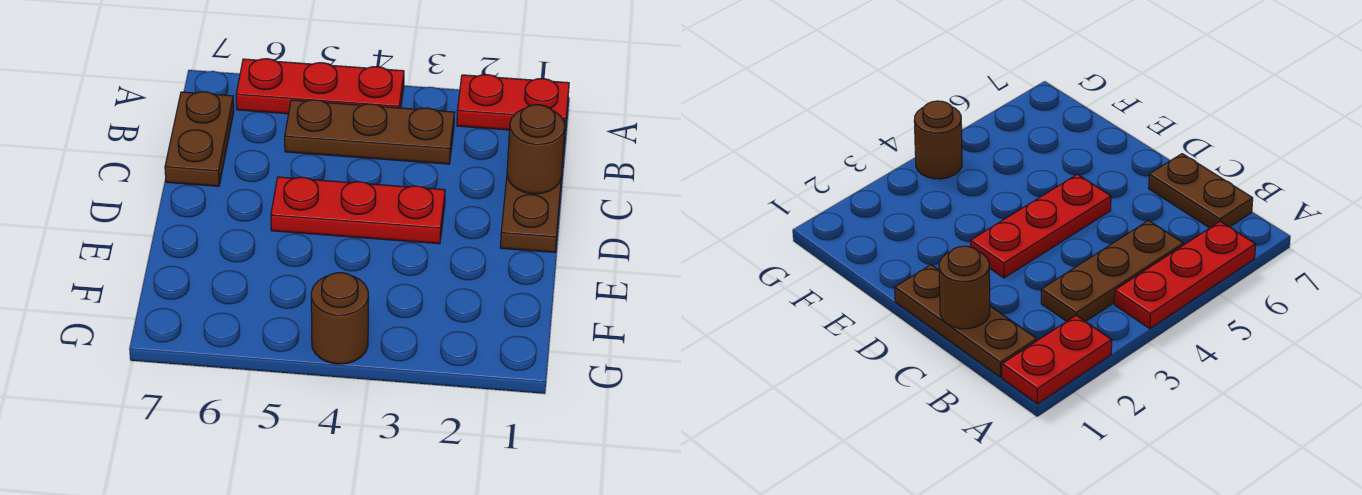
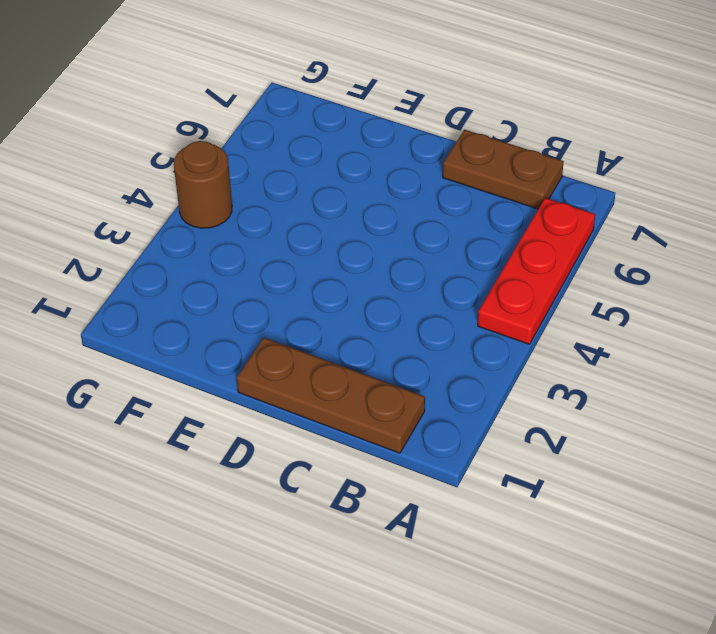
none -> red plate A1:A2 level 1
none -> brown plate B3:B5 level 1

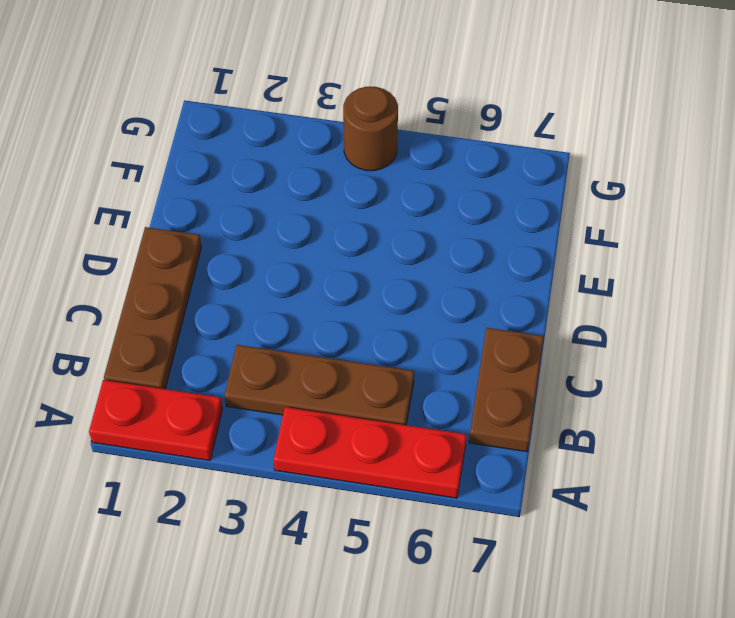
none -> red plate D3:D5 level 1
none -> brown round brick C1 level 2

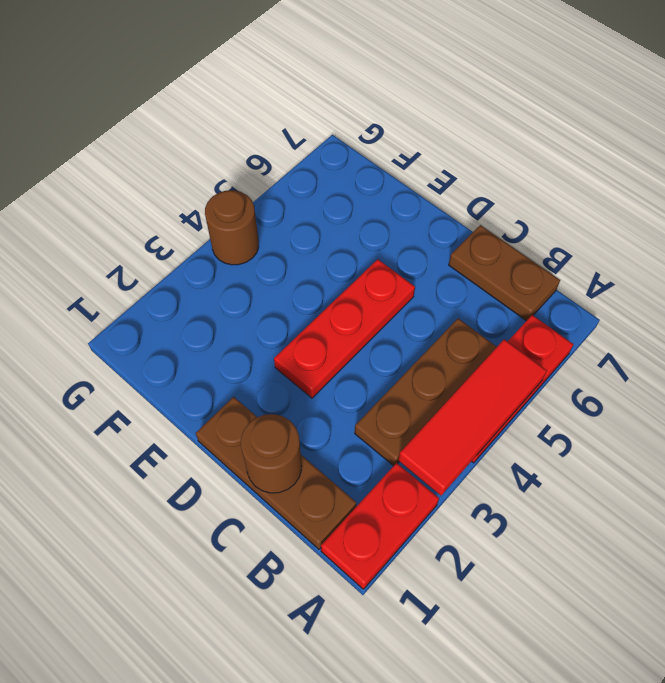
red tile A3:A5 level 2 -> none

